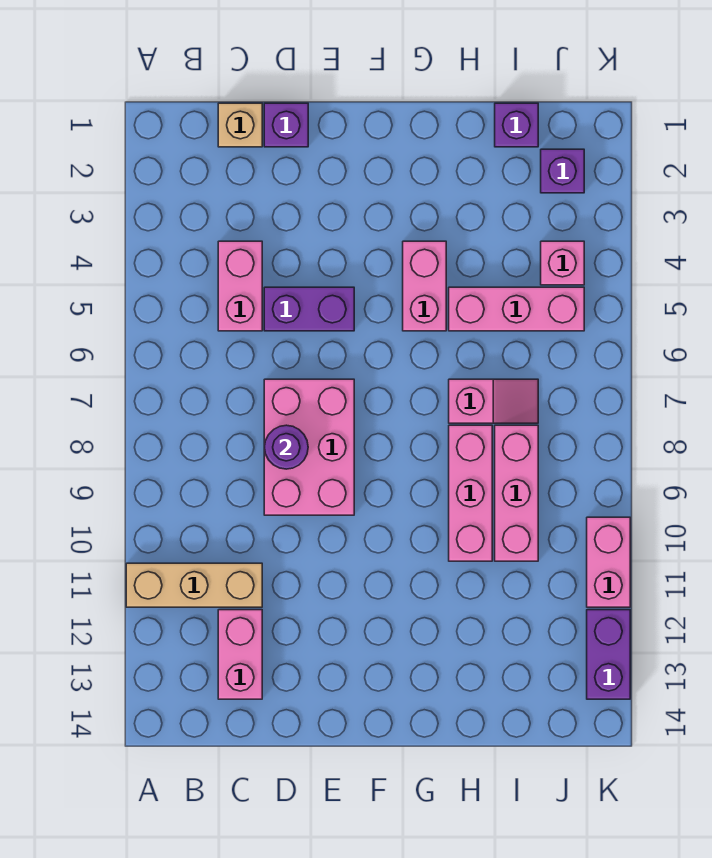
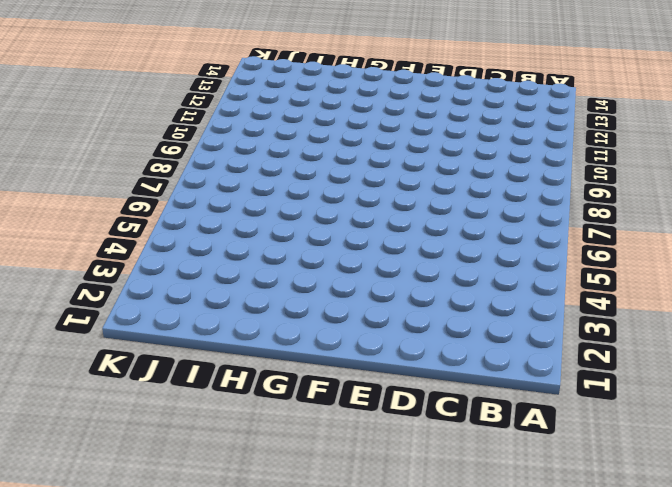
none -> tan brick A11:C11 level 1
none -> tan brick C1 level 1
none -> pink brick C4:C5 level 1

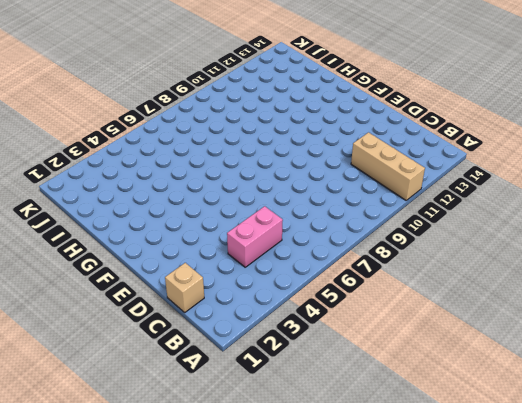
none -> pink brick C12:C13 level 1
none -> purple brick D1 level 1
none -> purple brick D5:E5 level 1

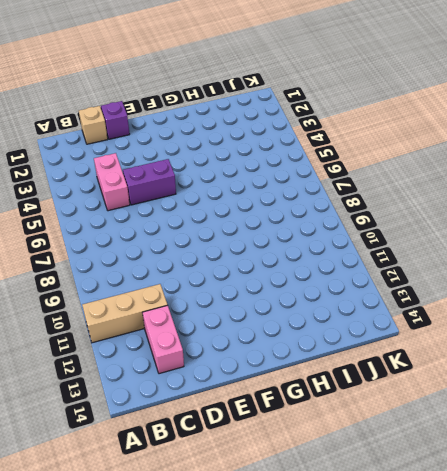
none -> pink brick D7:E9 level 1
none -> pink brick G4:G5 level 1
none -> pink brick H5:J5 level 1

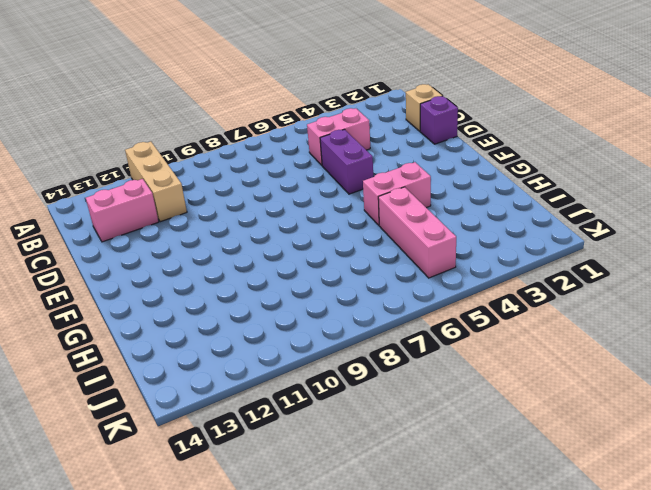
none -> pink brick D7:E9 level 1
none -> pink slope H7:I7 level 1 top H
none -> pink brick H8:H10 level 1

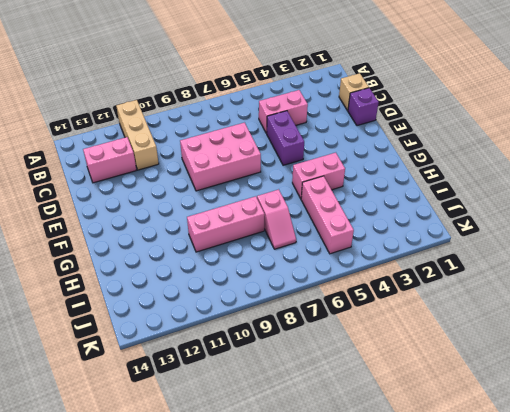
none -> purple brick I1 level 1
none -> pink brick I8:I10 level 1
none -> purple brick J2 level 1

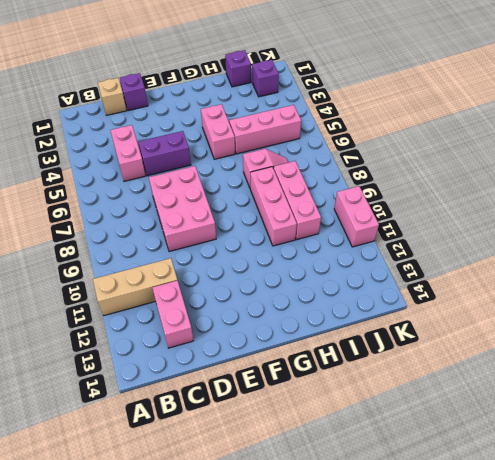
none -> pink brick J4 level 1
none -> purple brick K12:K13 level 1
none -> purple round brick D8 level 2

